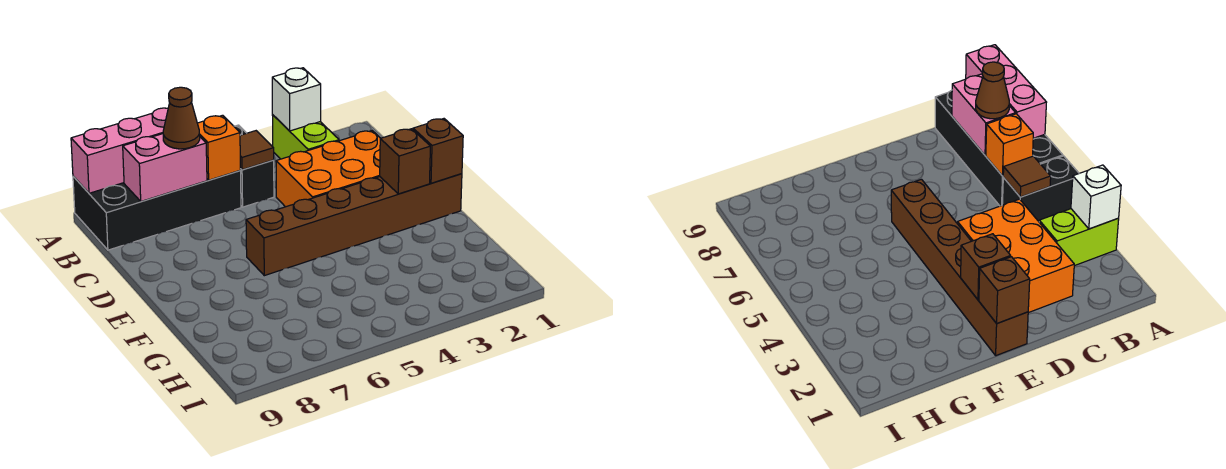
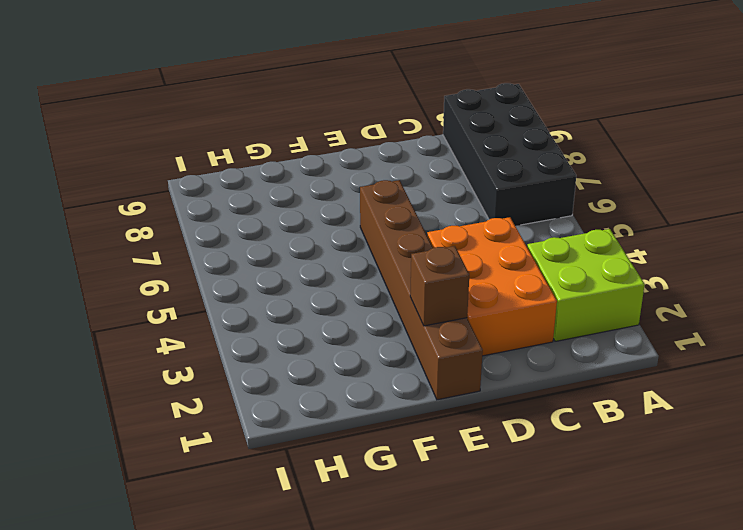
lime brick A2:B3 level 1 -> lime brick A3:B3 level 1
none -> black brick A5:B5 level 1
none -> white brick A3 level 2
none -> pink brick A7:A9 level 2

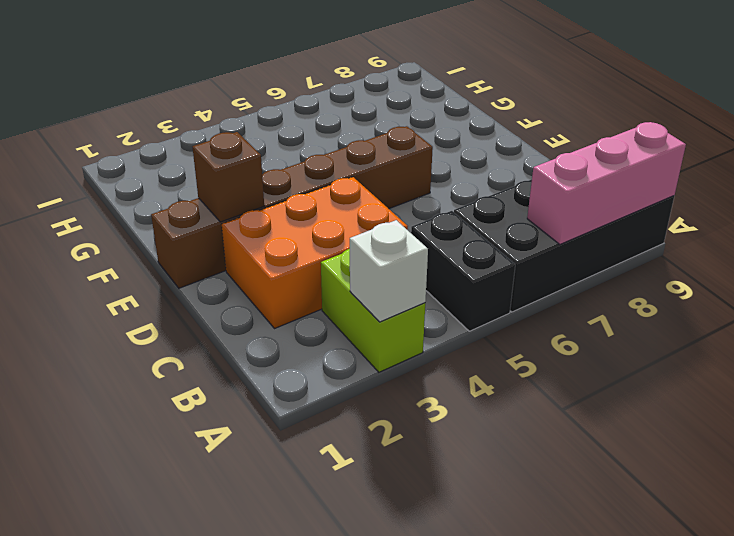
none -> brown tile B5 level 2
none -> orange brick B6 level 2
none -> pink brick B7:B8 level 2

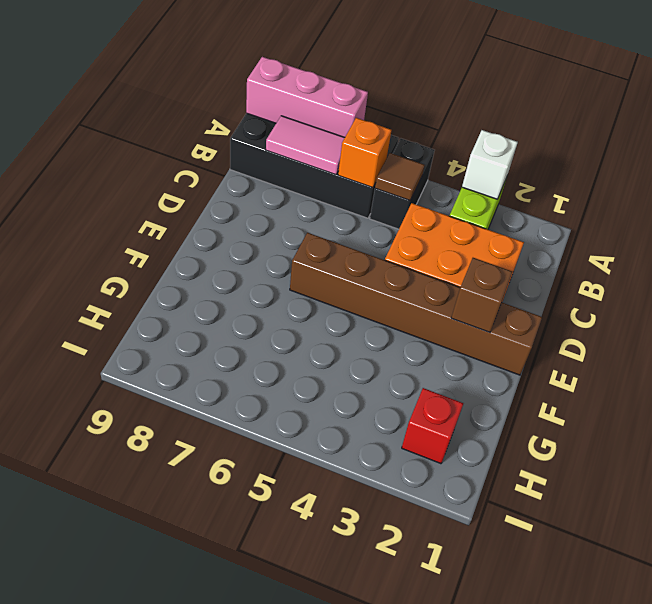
pink tile B7:B8 level 2 -> pink brick B7:B8 level 2
red brick H2 level 1 -> none
none -> brown brick E1 level 2
none -> brown cone B7 level 3

